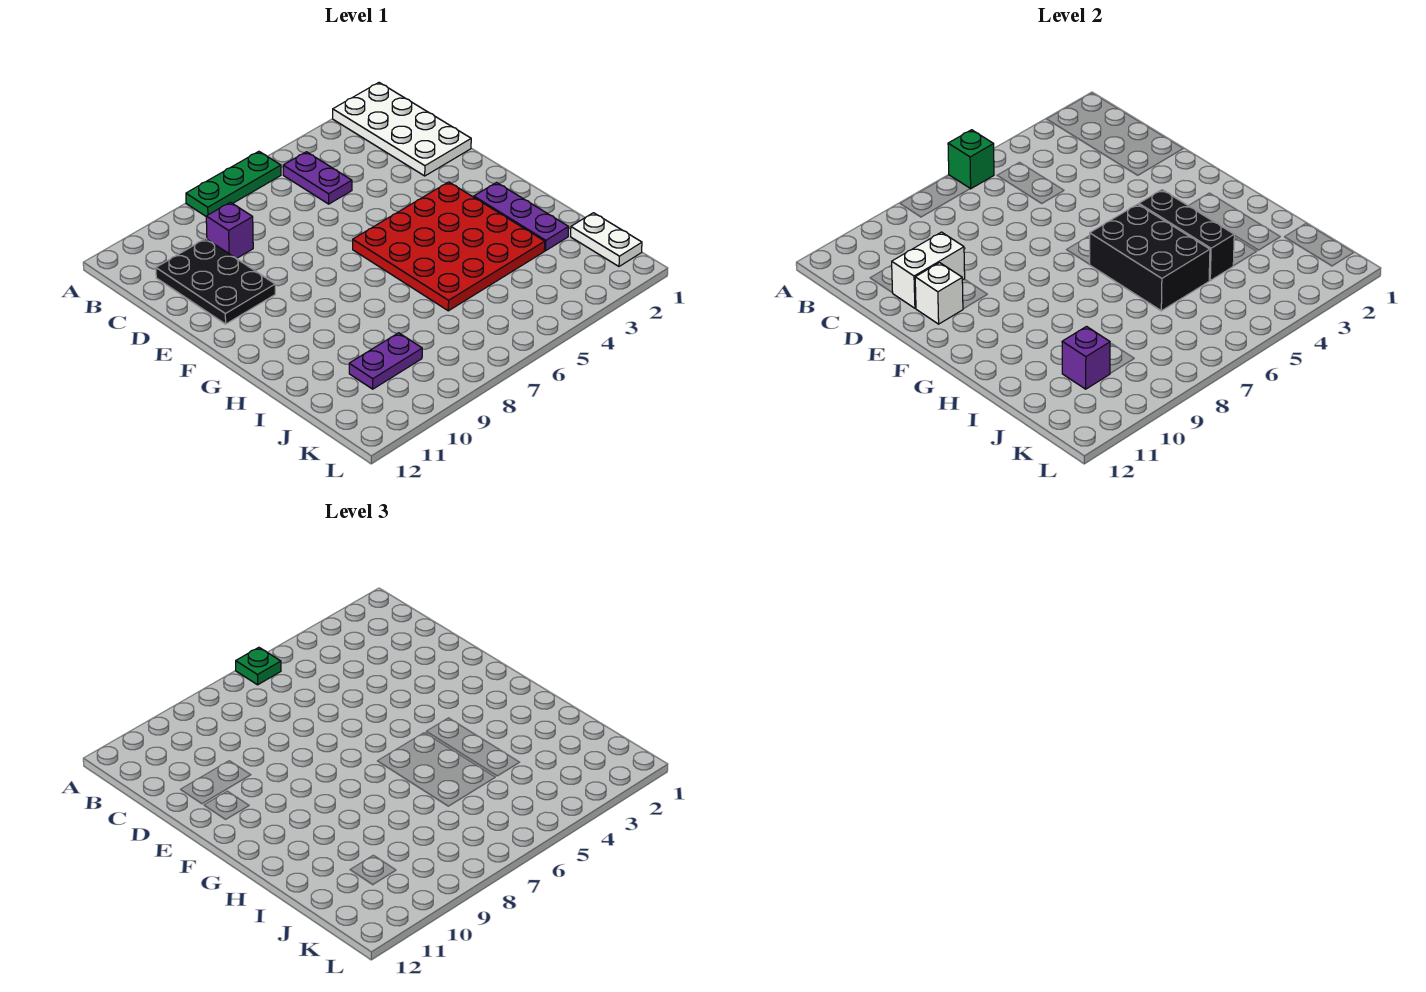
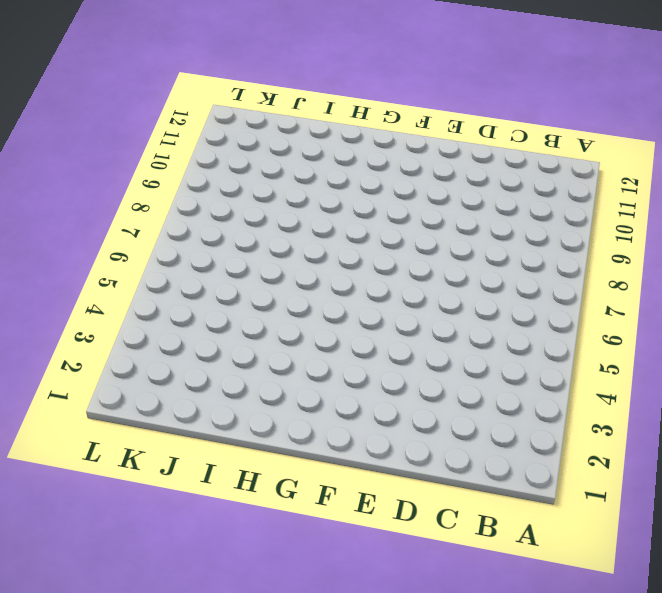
none -> white plate A1:D2 level 1
none -> green plate A6:A8 level 1
none -> purple plate B5:C5 level 1

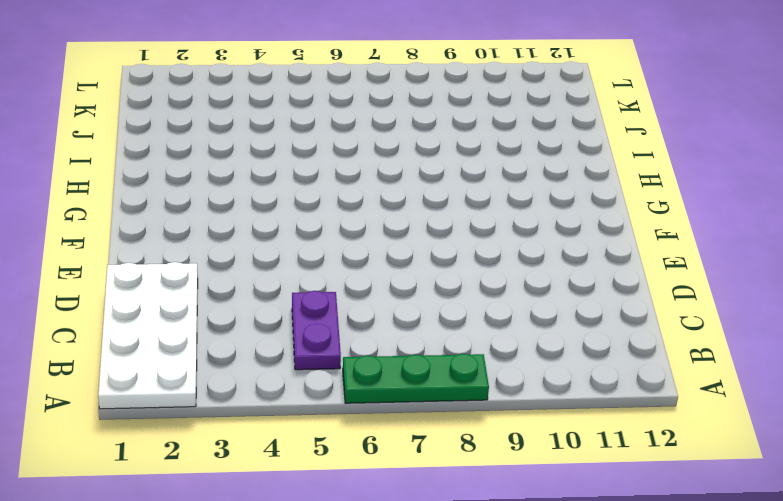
none -> purple brick C9 level 1
none -> black plate C10:E11 level 1
none -> red plate F3:I6 level 1

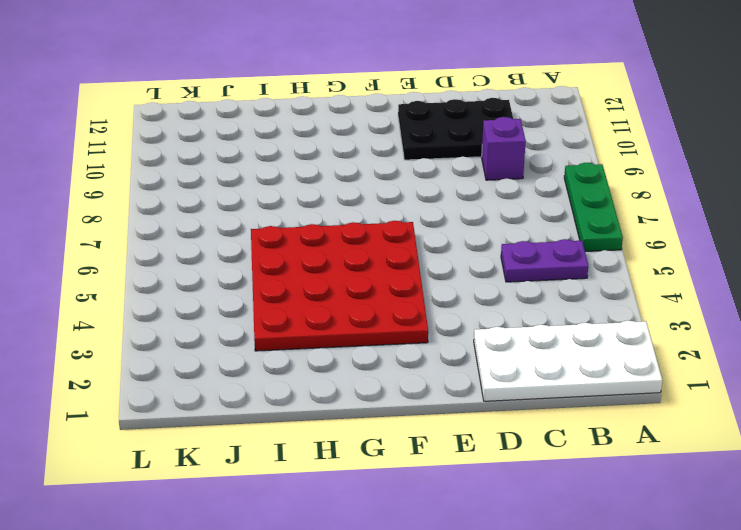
none -> purple plate G2:I2 level 1
none -> white plate J1:K1 level 1
none -> purple plate J9:J10 level 1

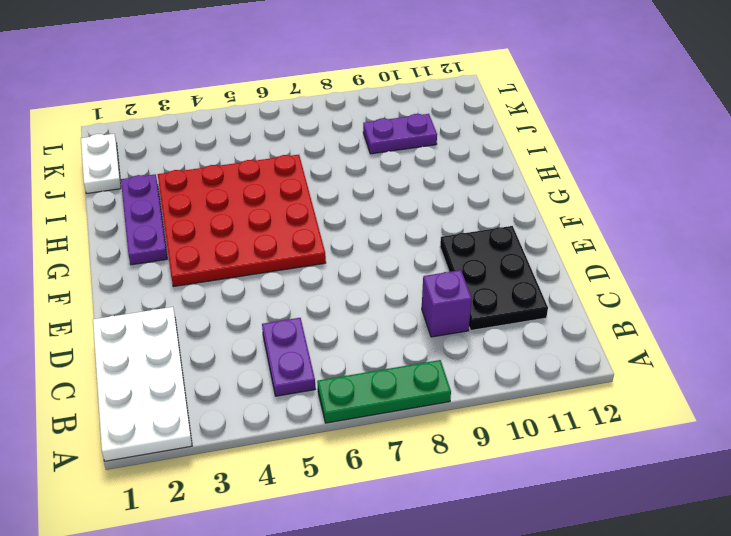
none -> green brick A6 level 2
none -> white brick D10:D11 level 2
none -> white brick E11 level 2

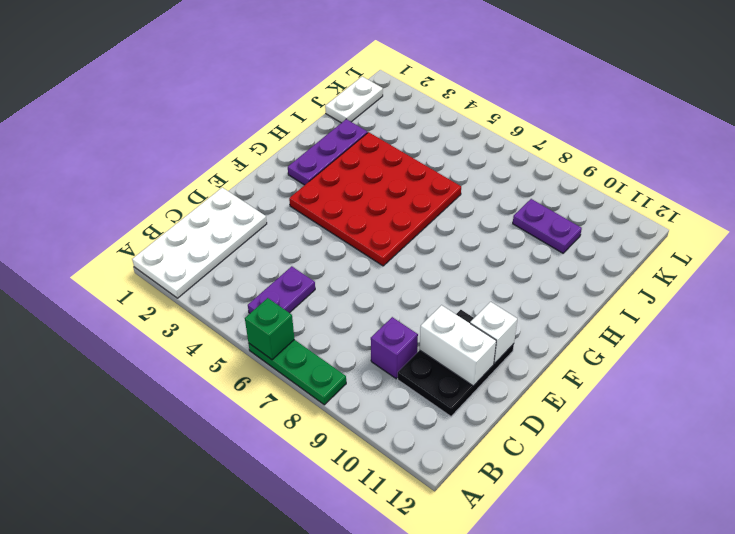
none -> black brick G4:I4 level 2
none -> black brick G5:I6 level 2
none -> purple brick J10 level 2

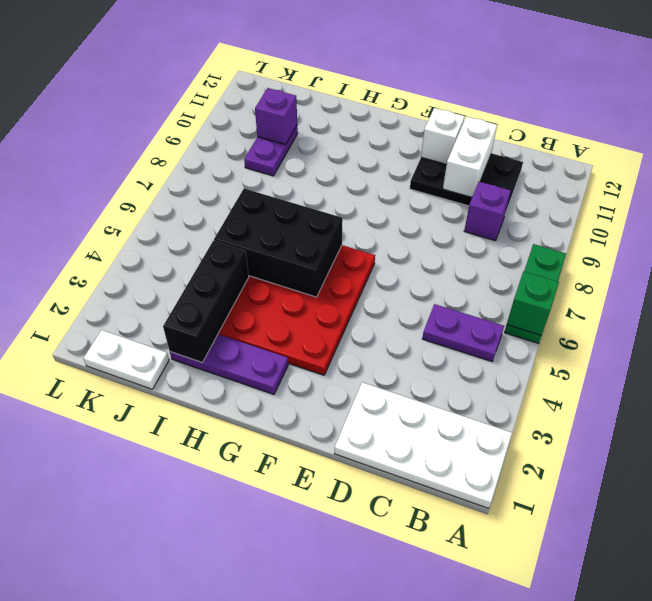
black brick I2:I4 level 2 -> black brick G4:I4 level 2
none -> green plate A6 level 3

